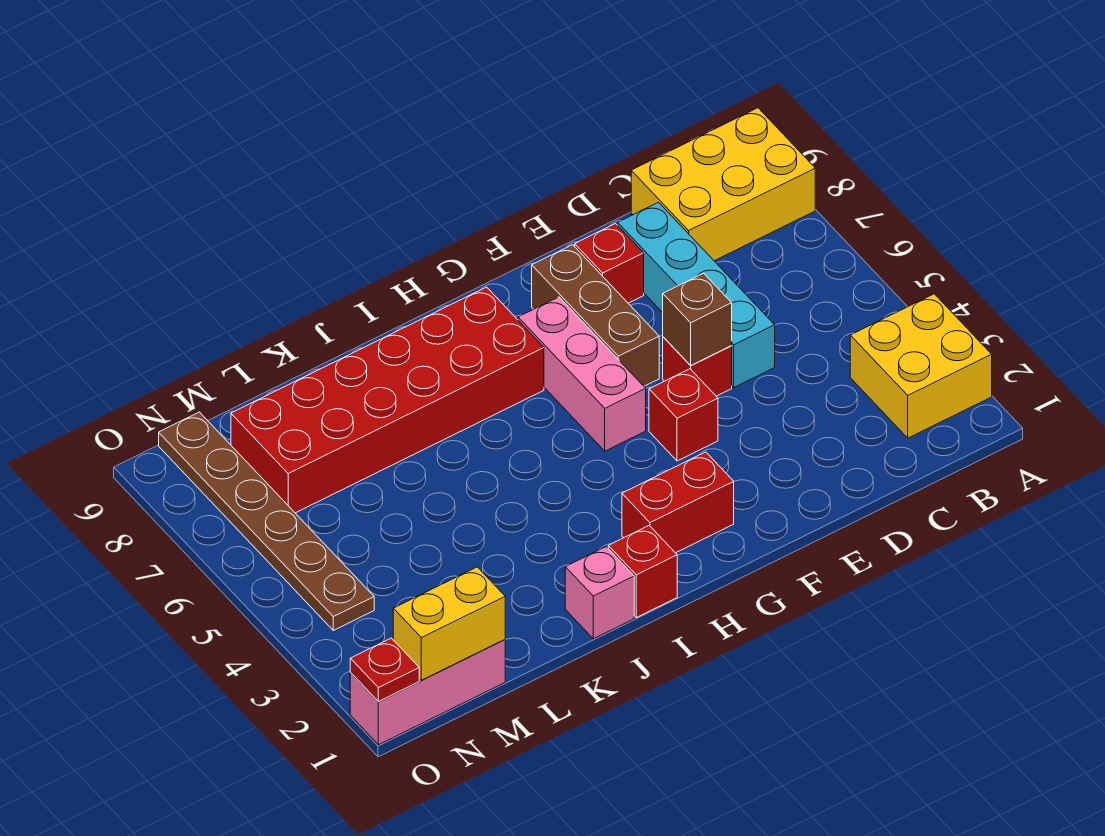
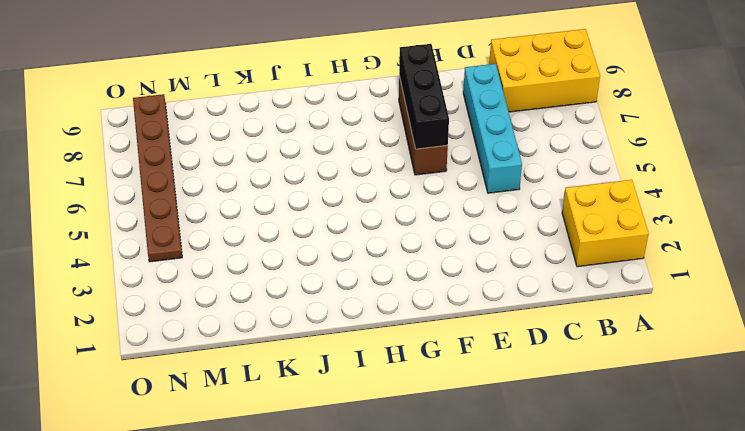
black brick F6:F8 level 2 -> none
none -> red brick E5 level 1
none -> red brick E8 level 1
none -> red brick F4 level 1

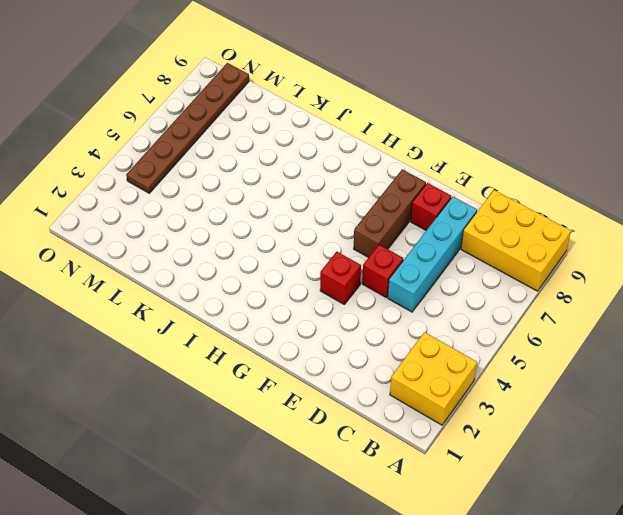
none -> red brick G2:H2 level 1
none -> pink brick G5:G7 level 1
none -> red brick H7:M8 level 1

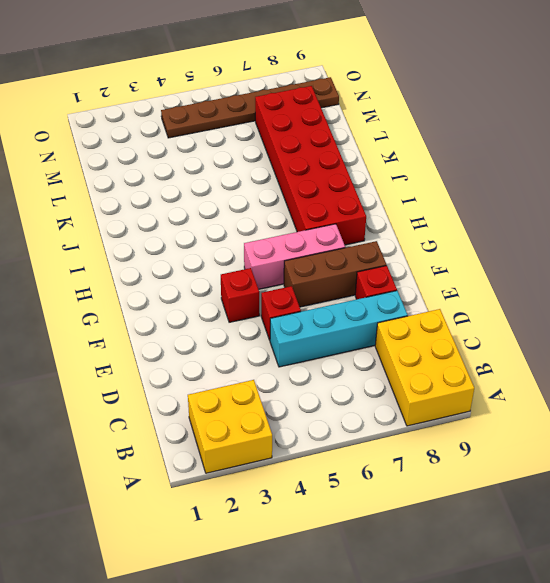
none -> red brick G2:H2 level 1
none -> red brick I1 level 1
none -> pink brick J1 level 1

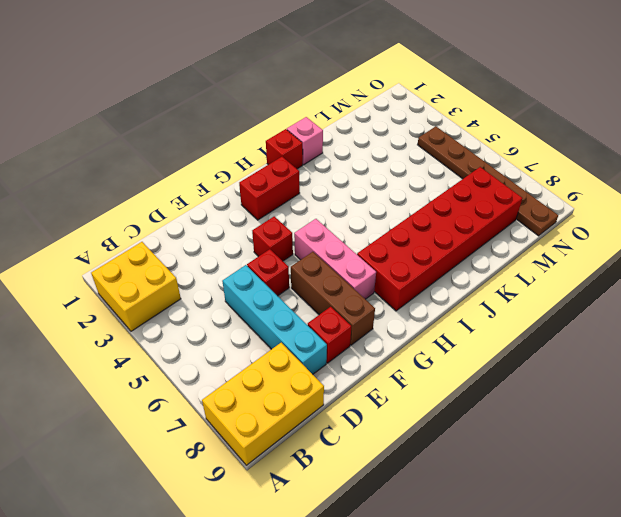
none -> pink brick M1:O1 level 1
none -> brown brick E5 level 2
none -> yellow brick M1:N1 level 2

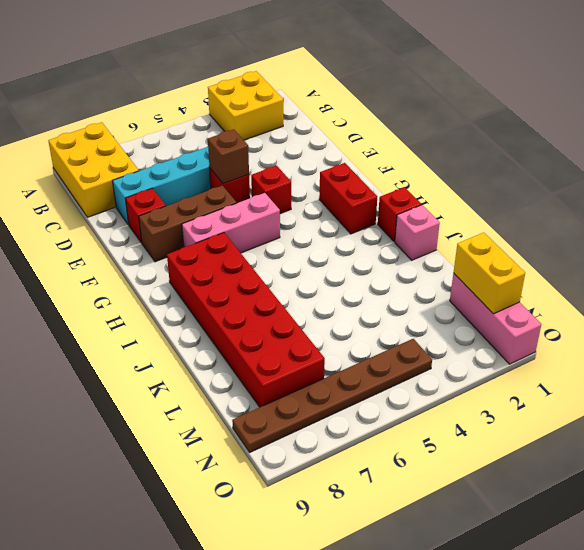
none -> red plate O1 level 2

